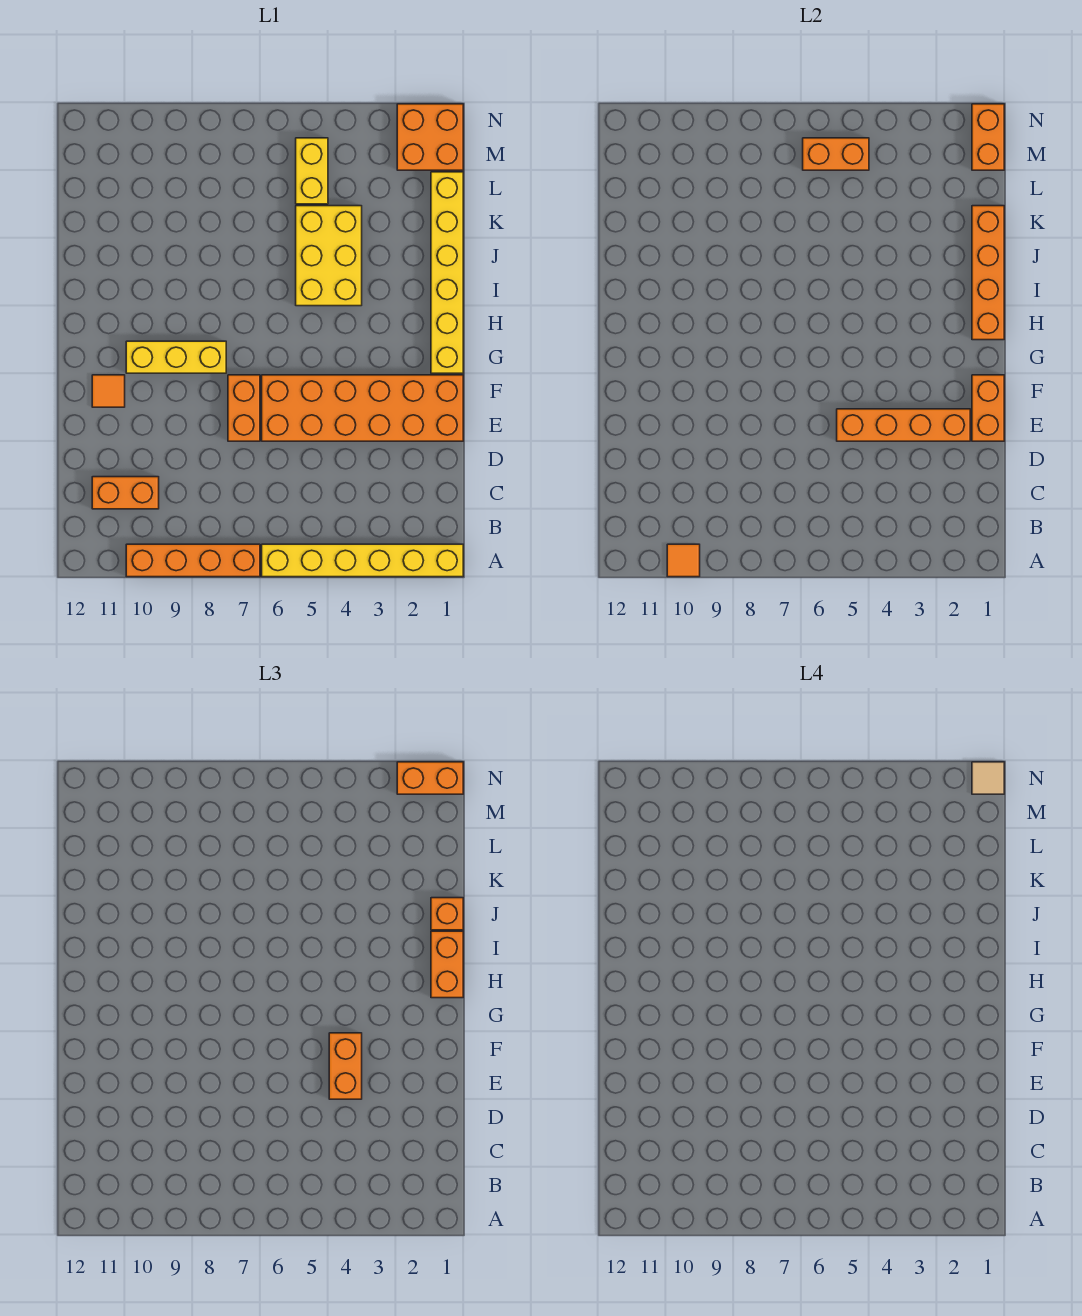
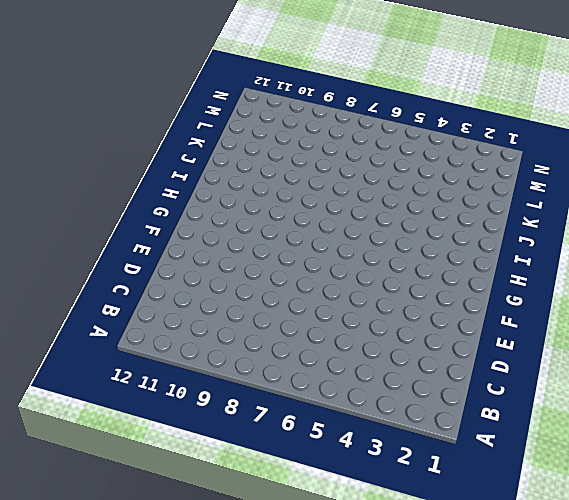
none -> yellow brick A1:A6 level 1
none -> orange brick A7:A10 level 1
none -> orange brick C10:C11 level 1

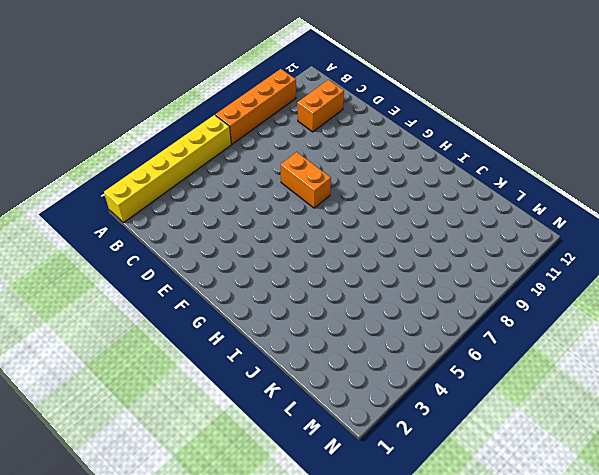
none -> orange brick E1:F6 level 1
none -> orange tile F11 level 1
none -> yellow brick G1:L1 level 1

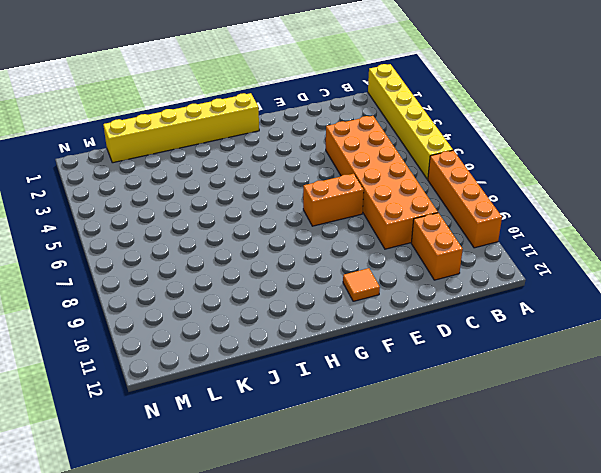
orange brick C4:D9 level 1 -> orange brick E1:F6 level 1
none -> yellow brick G8:G10 level 1
none -> yellow brick I4:K5 level 1
none -> yellow brick L5:M5 level 1

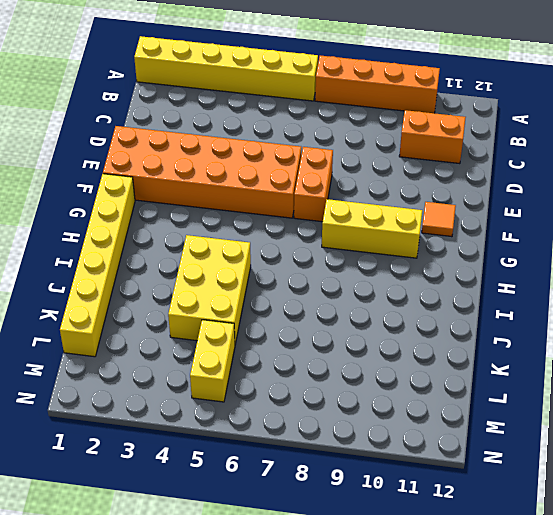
none -> orange brick M1:N2 level 1
none -> orange tile A10 level 2
none -> orange brick E1:F1 level 2

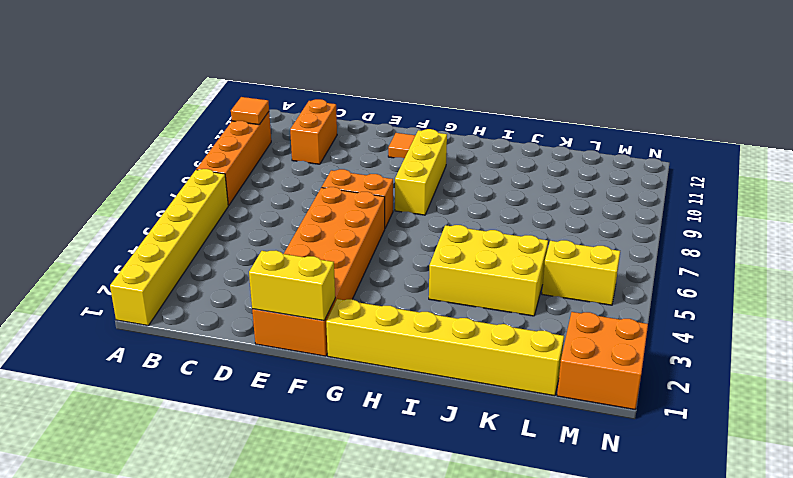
yellow brick E1:F1 level 2 -> orange brick E1:F1 level 2
none -> orange brick E2:E5 level 2
none -> orange brick H1:K1 level 2
none -> orange brick M1:N1 level 2

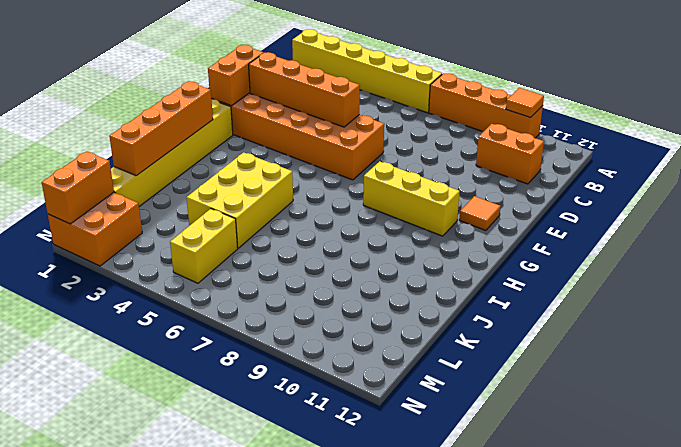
none -> orange brick E7:F7 level 1
none -> orange brick M5:M6 level 2
none -> orange brick E4:F4 level 3

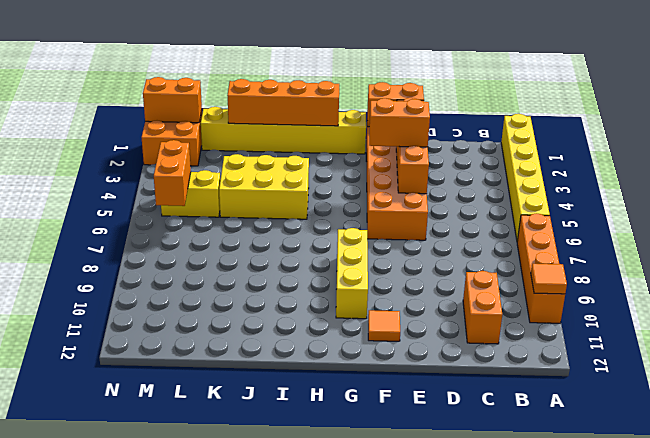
none -> orange brick E7:F7 level 1
none -> orange brick H1:I1 level 3
none -> orange brick J1 level 3

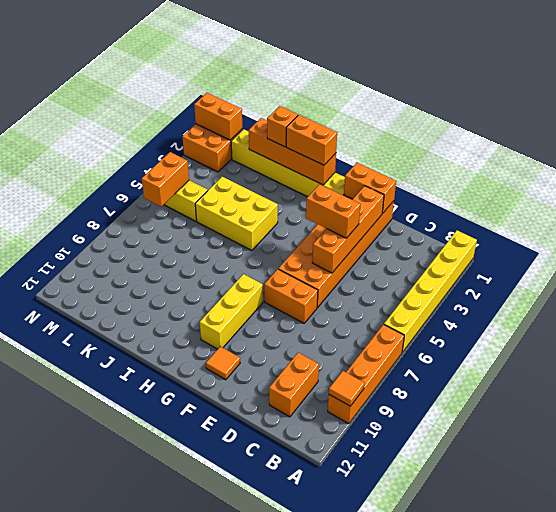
none -> orange brick N1:N2 level 3
none -> tan tile N1 level 4

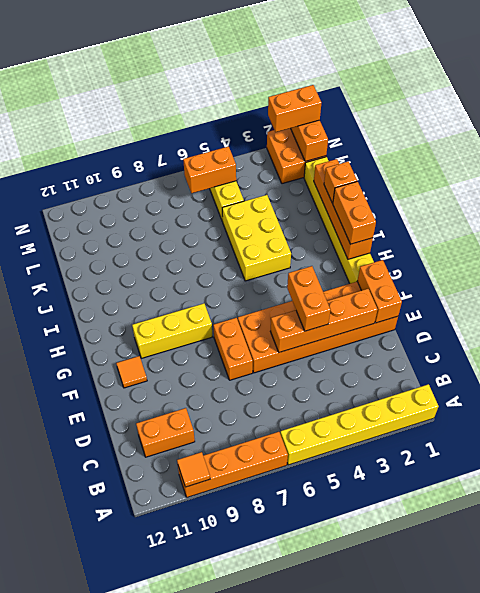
none -> tan tile N1 level 4

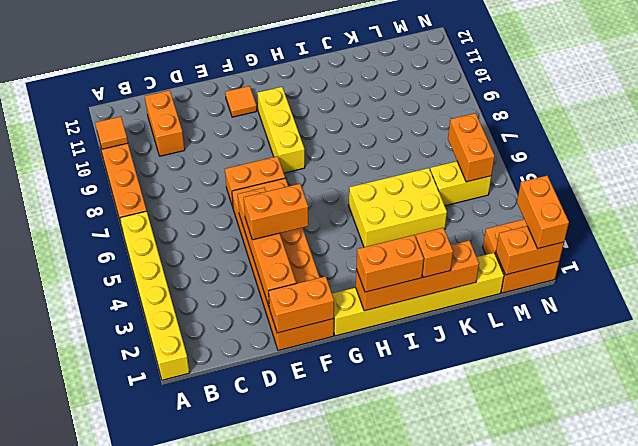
none -> tan tile N1 level 4

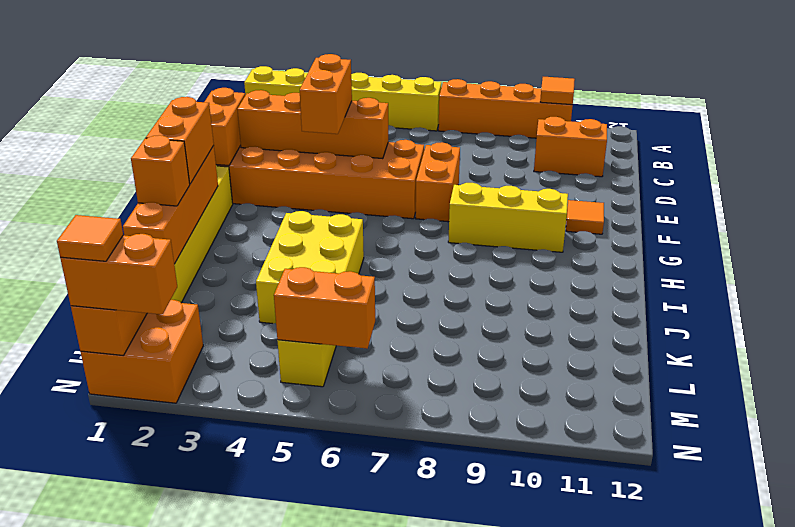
orange tile N1 level 4 -> tan tile N1 level 4

